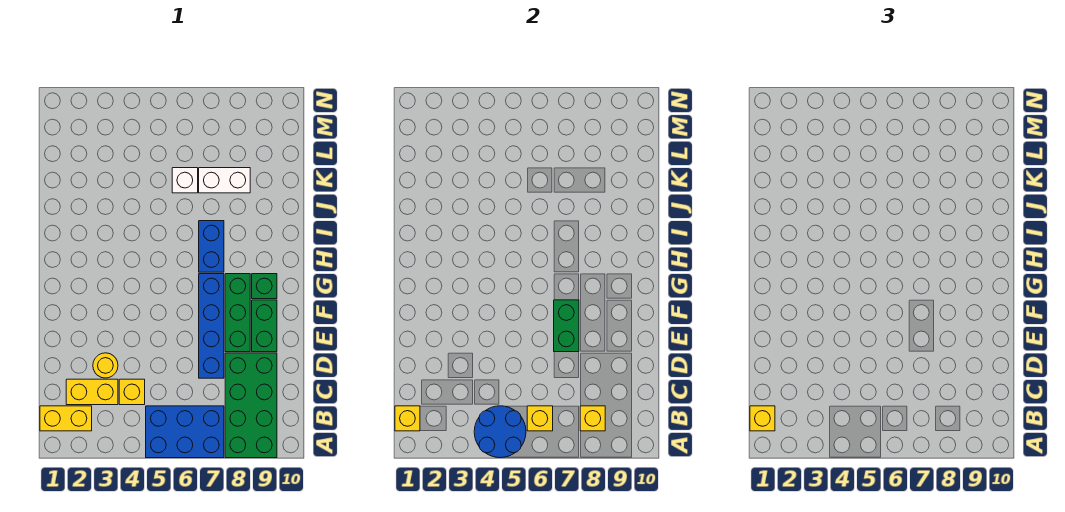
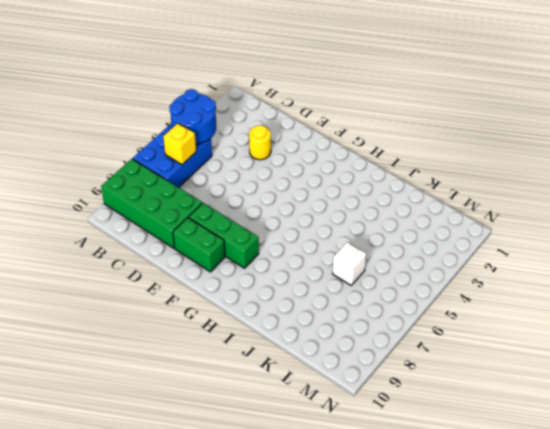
none -> yellow brick B1:B2 level 1
none -> yellow brick C2:C3 level 1
none -> yellow brick C4 level 1

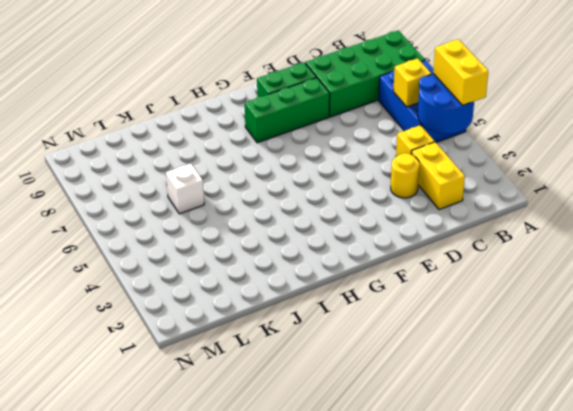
yellow brick A4:A5 level 3 -> yellow brick B1:B2 level 1
none -> blue brick D7:G7 level 1
none -> green brick G9 level 1
none -> blue brick H7:I7 level 1

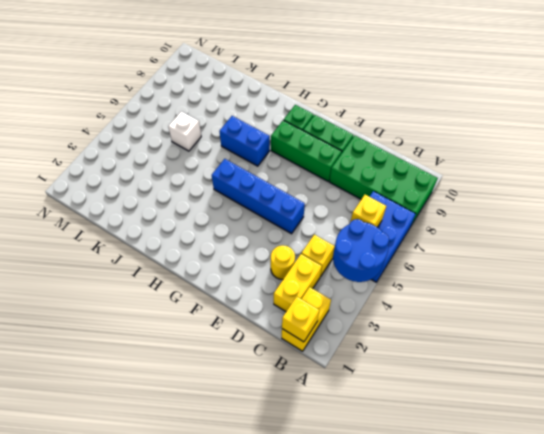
blue brick E5:H5 level 1 -> blue brick D7:G7 level 1
none -> white brick K7:K8 level 1
none -> yellow brick B8 level 2
none -> green brick E7:F7 level 2

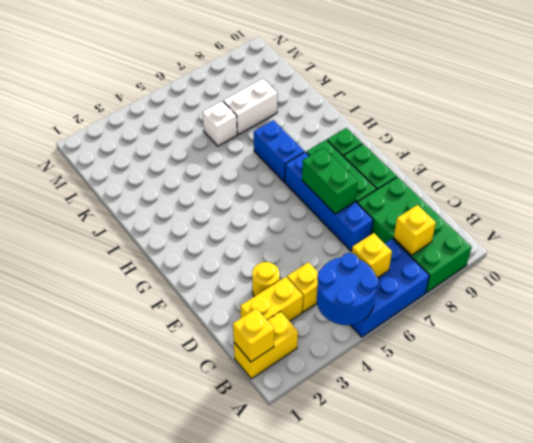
none -> yellow brick B1 level 3

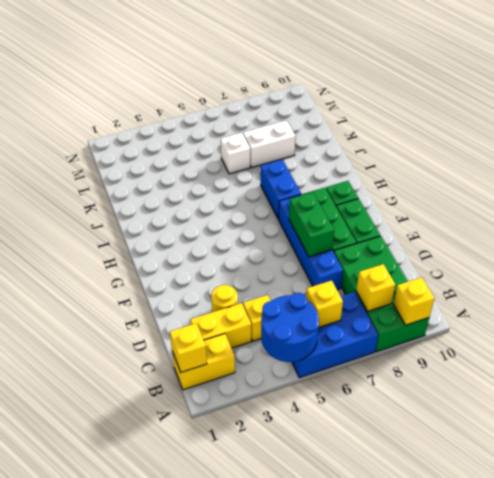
yellow brick A9 level 2 -> yellow brick B1 level 3

